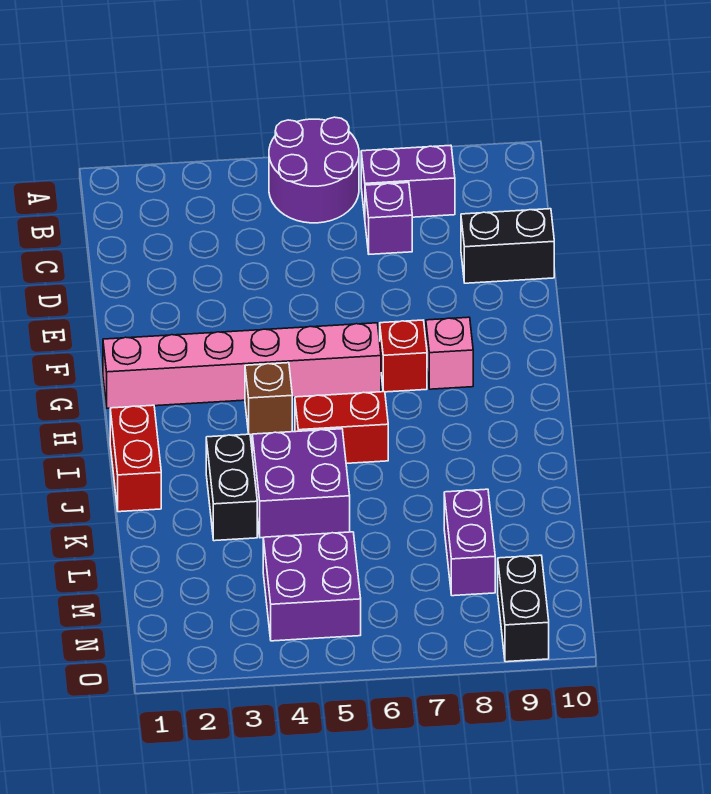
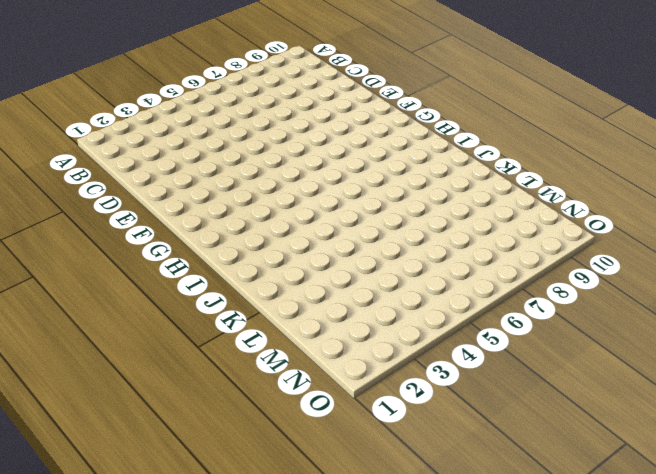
none -> purple round brick A5:B6 level 1
none -> purple brick B7:B8 level 1
none -> purple brick C7 level 1

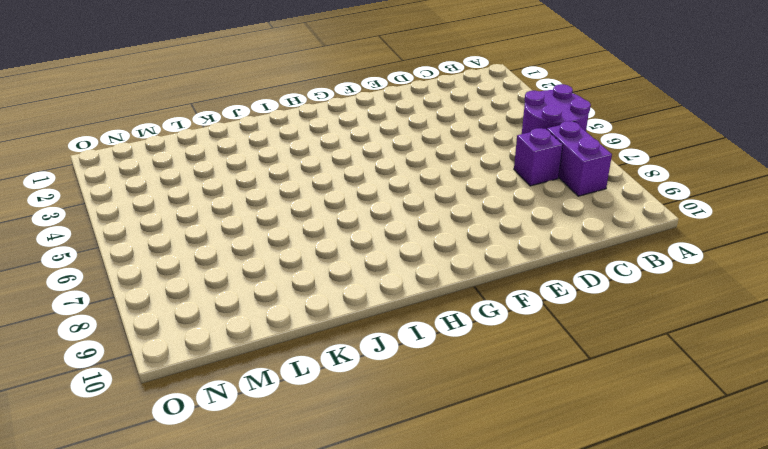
none -> black brick D9:D10 level 1
none -> pink brick G1:G6 level 1
none -> red brick G7 level 1

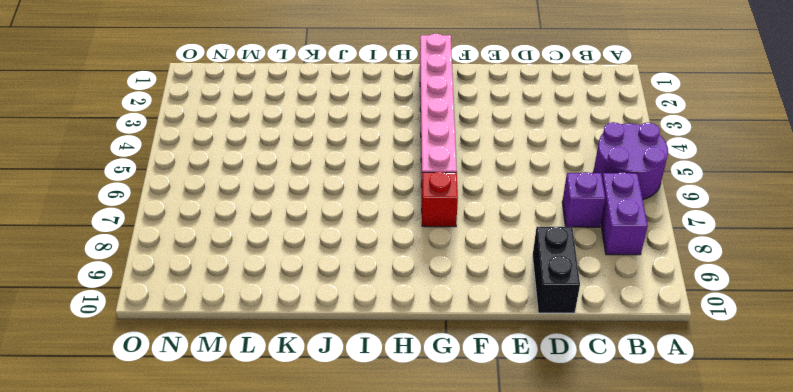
none -> pink brick G8 level 1
none -> brown brick H4 level 1
none -> red brick I1:J1 level 1

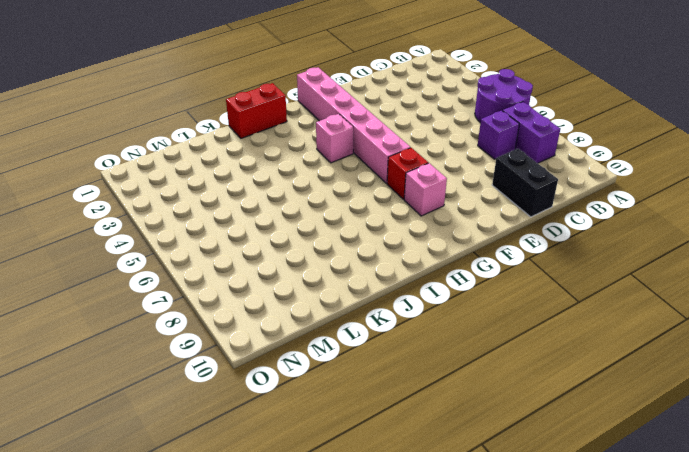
pink brick H4 level 1 -> brown brick H4 level 1
none -> red brick I5:I6 level 1
none -> black brick J3:K3 level 1
none -> purple brick J4:K5 level 1

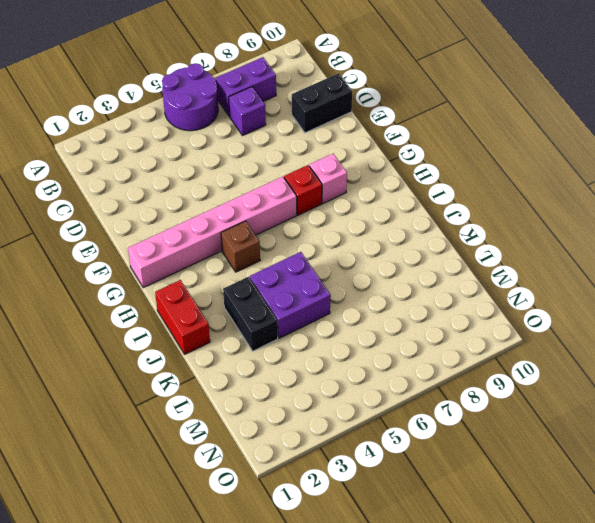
none -> red brick I5:I6 level 1
none -> purple brick L8:M8 level 1
none -> purple brick M4:N5 level 1

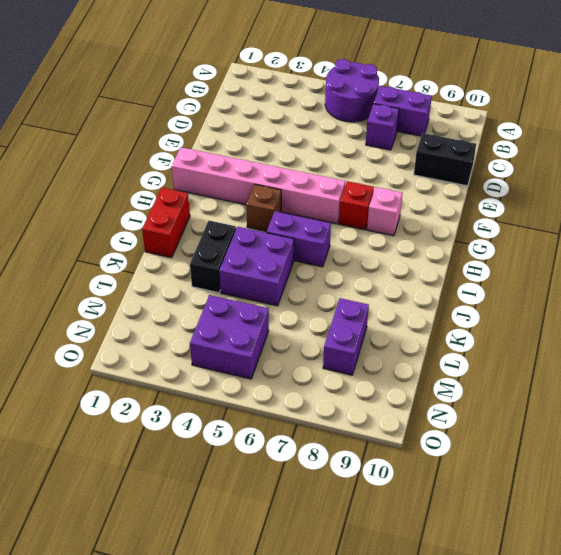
purple brick I5:I6 level 1 -> red brick I5:I6 level 1
none -> black brick N9:O9 level 1

